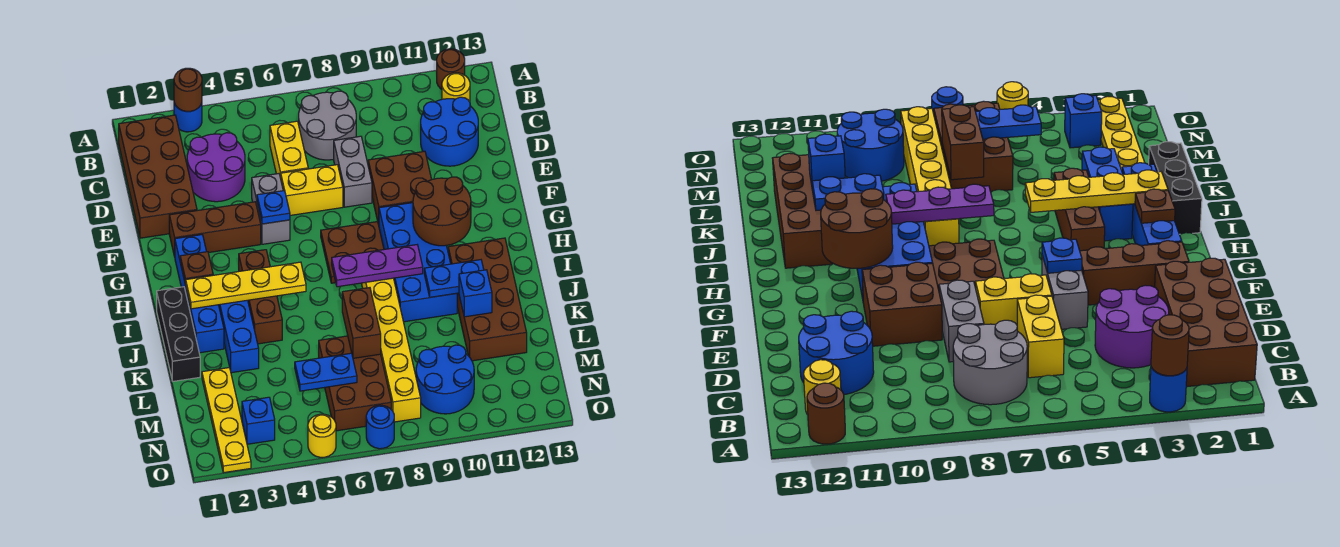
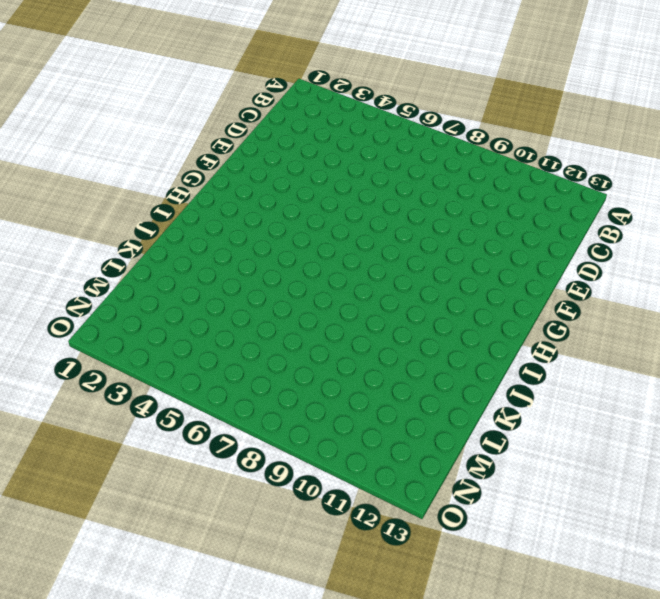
none -> blue round brick A3 level 1
none -> brown round brick A12 level 1
none -> brown brick B1:E2 level 1
none -> grey round brick B7:C8 level 1

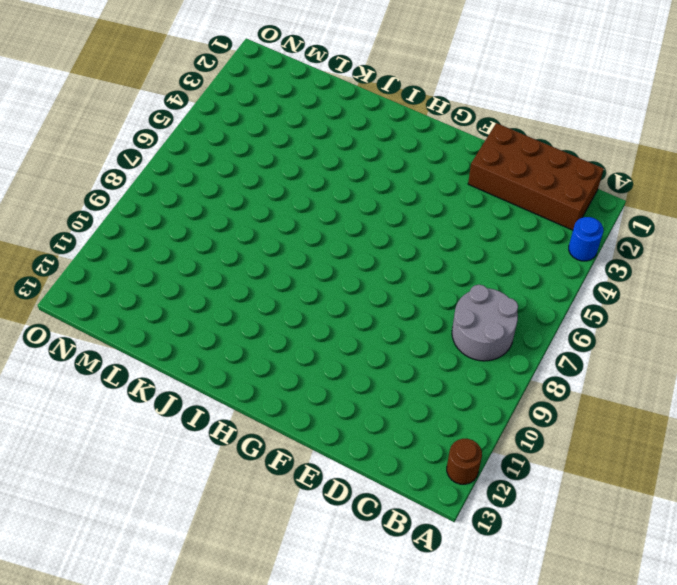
none -> yellow round brick B12 level 1
none -> purple round brick C3:D4 level 1
none -> yellow brick C6:D6 level 1
none -> blue round brick C11:D12 level 1

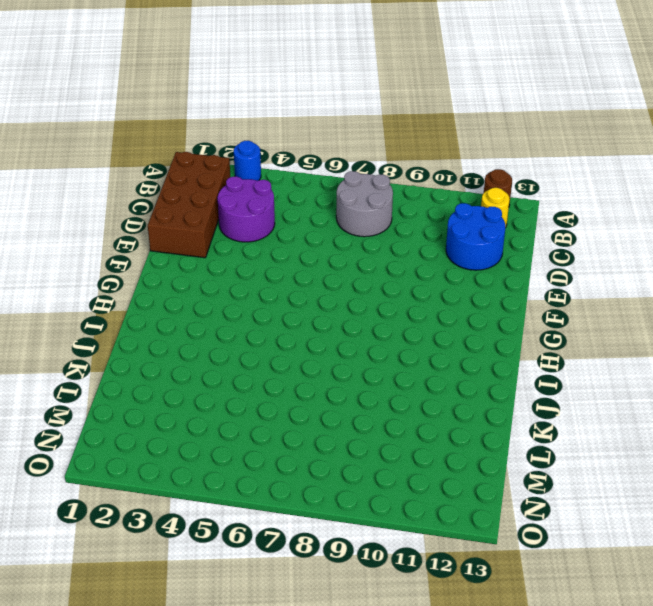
none -> yellow brick C6:D6 level 1
none -> grey brick D8:E8 level 1
none -> grey brick E5:F5 level 1
none -> yellow brick E6:E7 level 1

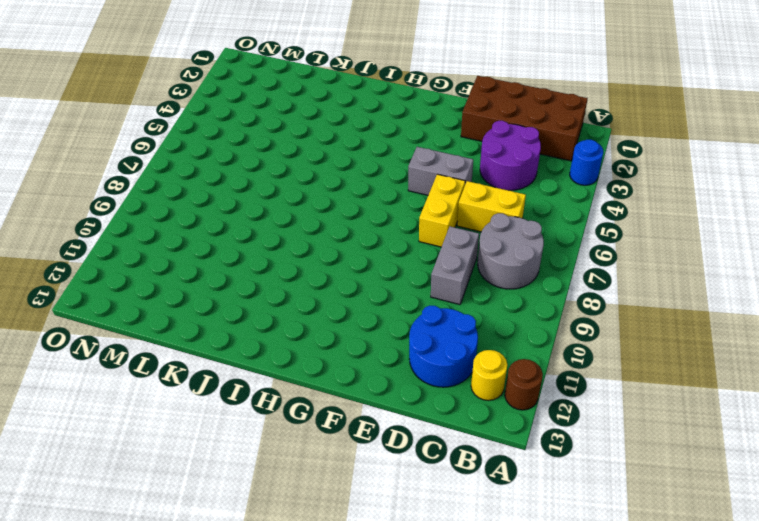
grey brick D8:D9 level 1 -> grey brick D8:E8 level 1
none -> brown brick E9:F10 level 1
none -> brown brick F2:F4 level 1
none -> blue brick G2:J2 level 1
none -> brown plate G7:H8 level 1

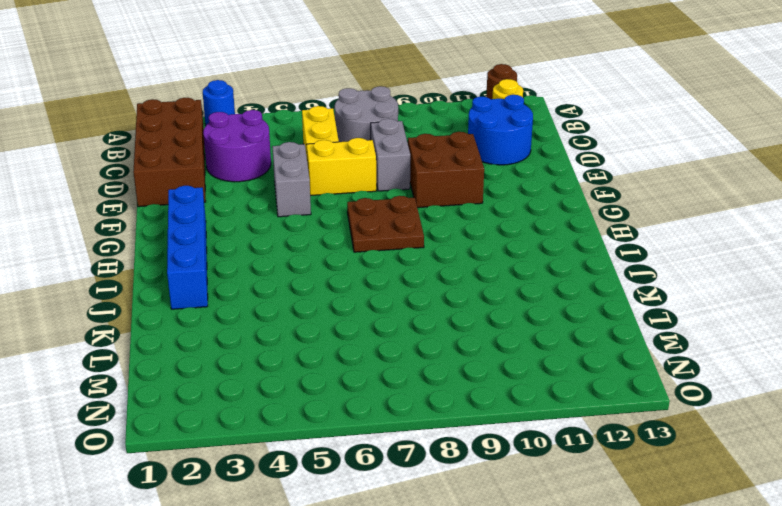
none -> brown brick F2:F4 level 1
none -> blue brick G9:J10 level 1
none -> brown brick H4:J4 level 1
none -> black brick I1:K1 level 1

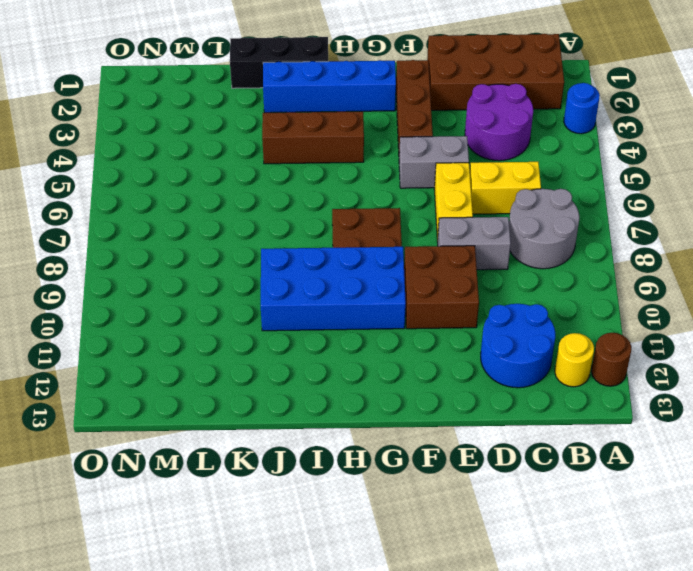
none -> blue brick I3:K3 level 1
none -> yellow brick I8:N8 level 1
none -> brown brick I11:L12 level 1
none -> yellow plate L2:O2 level 1

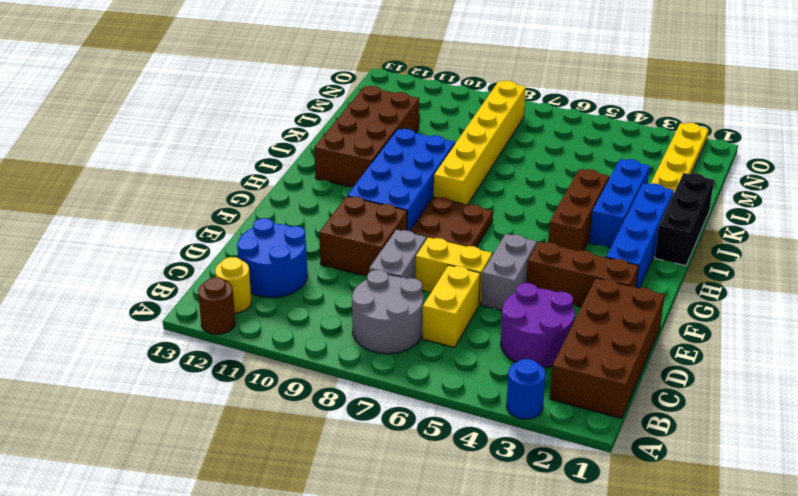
none -> brown brick L6:N7 level 1
none -> blue round brick M9:N10 level 1
none -> blue brick N3 level 1
none -> yellow round brick O5 level 1

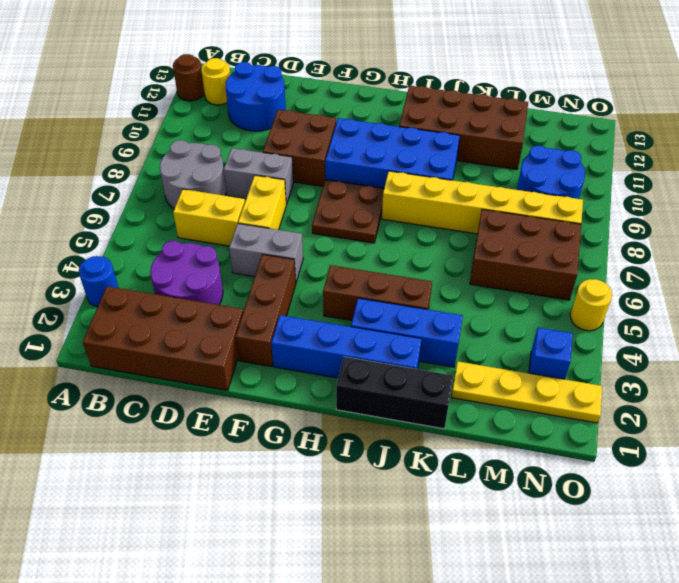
none -> blue round brick O7 level 1
none -> brown round brick A3 level 2
none -> blue plate F5 level 2
none -> brown round brick G10:H11 level 2

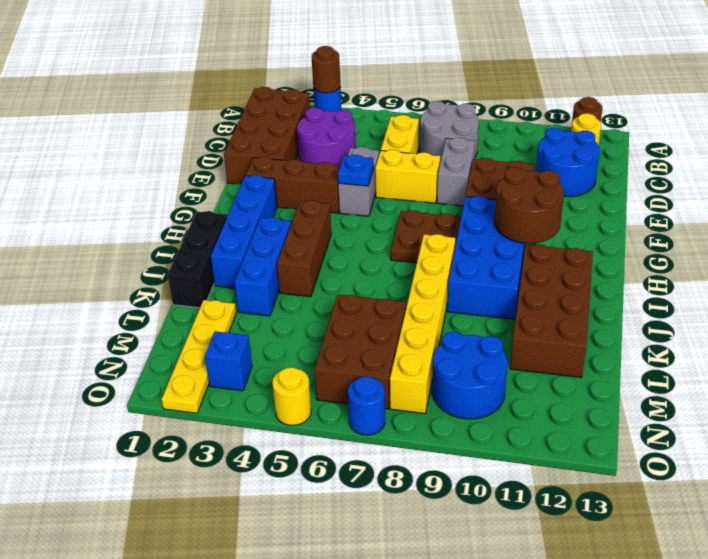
none -> brown plate H2 level 2
none -> yellow plate I2:I5 level 2
none -> purple plate I7:I9 level 2
none -> blue plate J10:J11 level 2

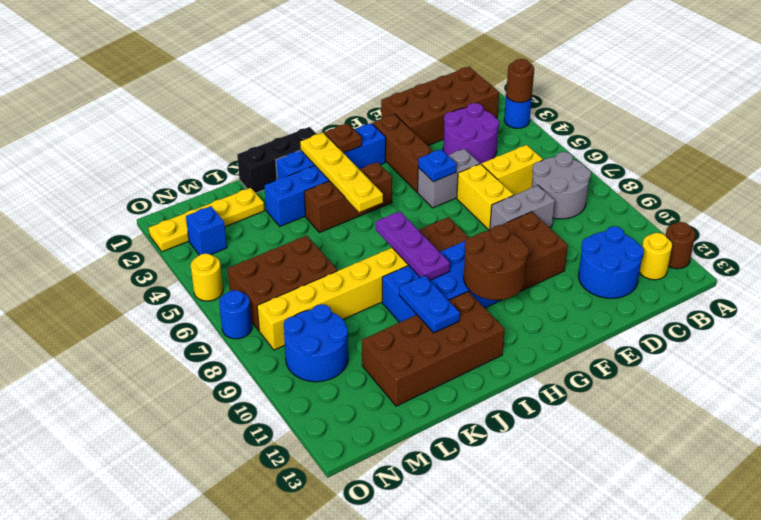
none -> brown brick K7:L7 level 2
none -> blue brick K11 level 2
none -> blue plate M5:M6 level 2

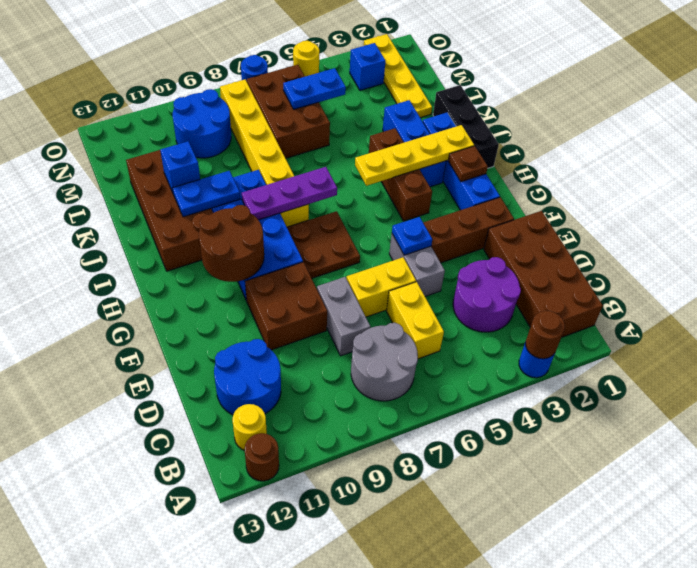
none -> brown brick K7:L7 level 2

